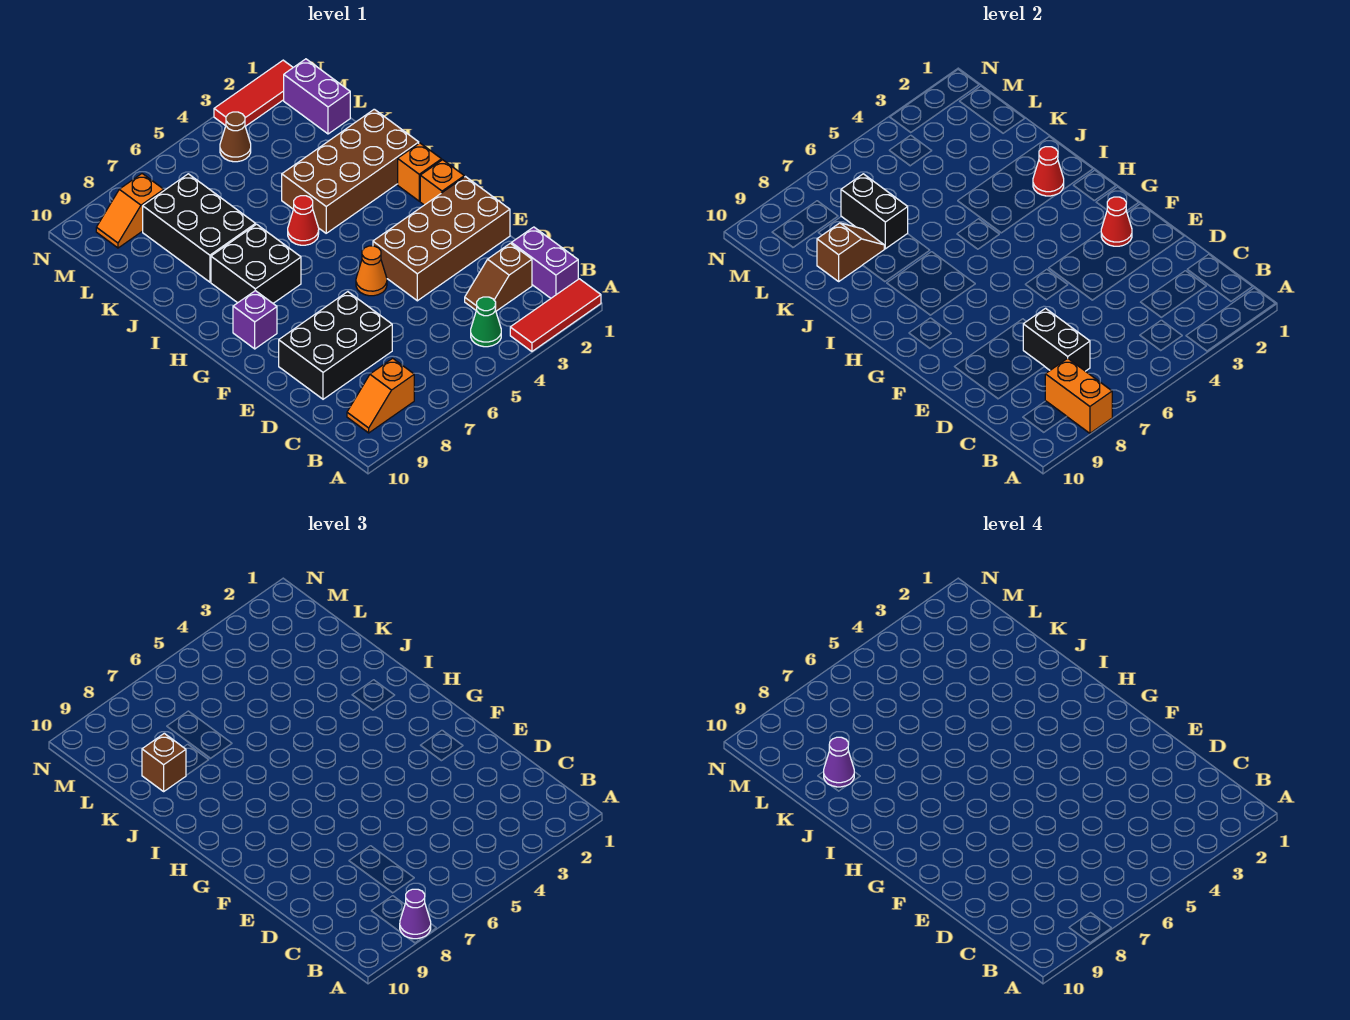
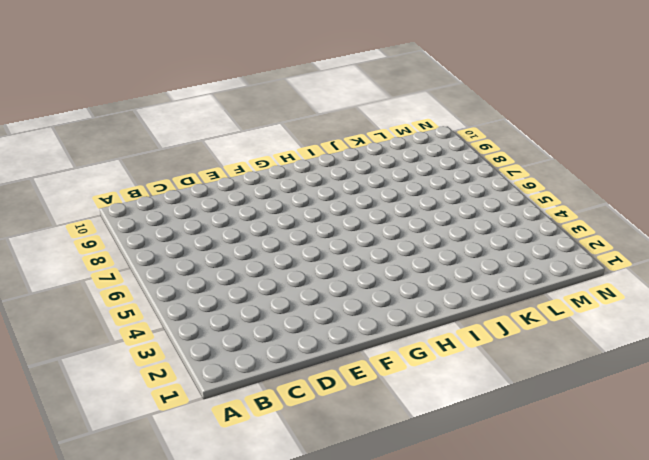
none -> red tile A1:A3 level 1
none -> purple brick B1:C1 level 1
none -> green cone B4 level 1

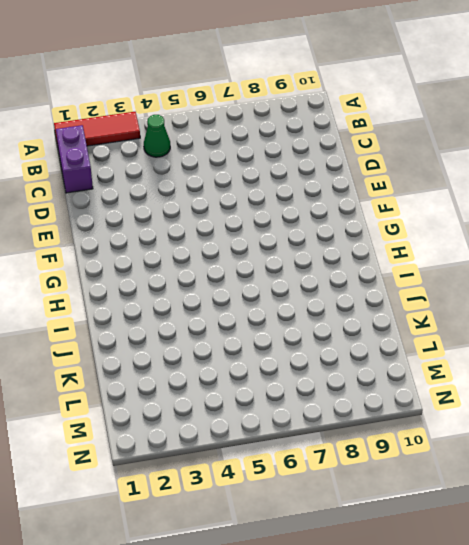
none -> orange slope B8:B9 level 1 top 8
none -> brown slope C2:C3 level 1 top 2
none -> black brick D7:E9 level 1

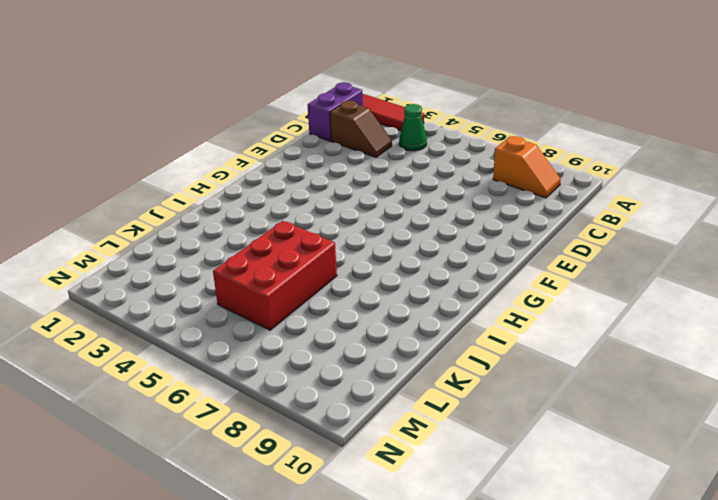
red brick J5:L6 level 1 -> none
none -> black brick D7:E9 level 1
none -> brown brick E1:F4 level 1
none -> orange cone F5 level 1

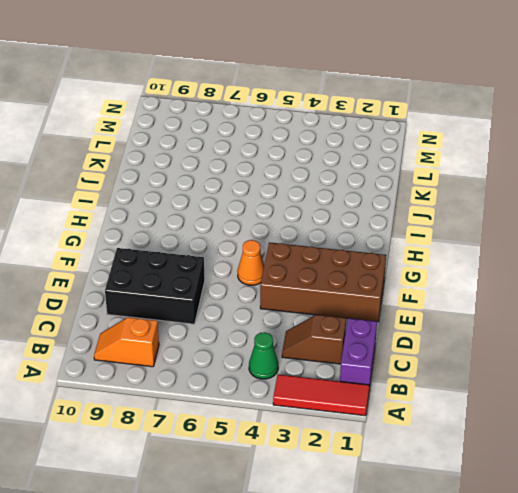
none -> orange brick G1 level 1
none -> purple brick G9 level 1
none -> orange brick H1 level 1

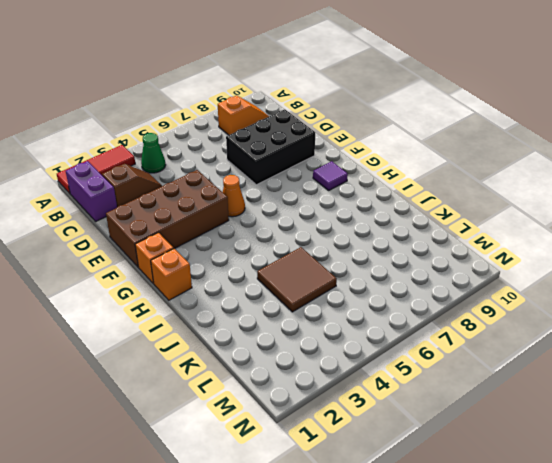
purple tile G9 level 1 -> purple brick G9 level 1
brown tile J4:K5 level 1 -> brown brick I1:J4 level 1
none -> black brick H7:I8 level 1
none -> red cone I5 level 1
none -> black brick J7:L8 level 1

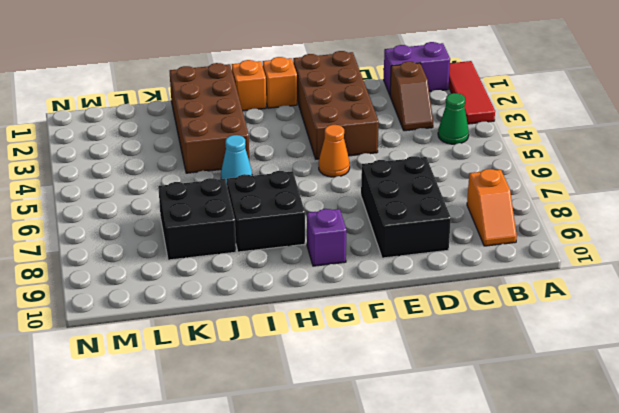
cyan cone I5 level 1 -> red cone I5 level 1
black brick J7:K8 level 1 -> black brick J7:L8 level 1
none -> purple brick L1:M1 level 1
none -> brown cone M4 level 1
none -> orange slope M8:M9 level 1 top 8

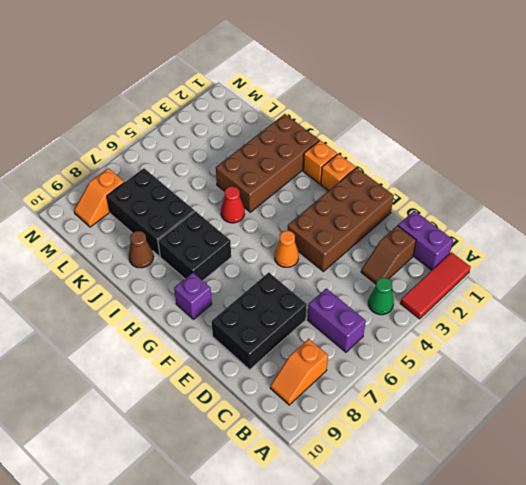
purple brick B6:C6 level 1 -> purple brick L1:M1 level 1
brown cone J9 level 1 -> brown cone M4 level 1
none -> red tile N1:N3 level 1
none -> orange brick A8:B8 level 2
none -> black brick C7:D7 level 2

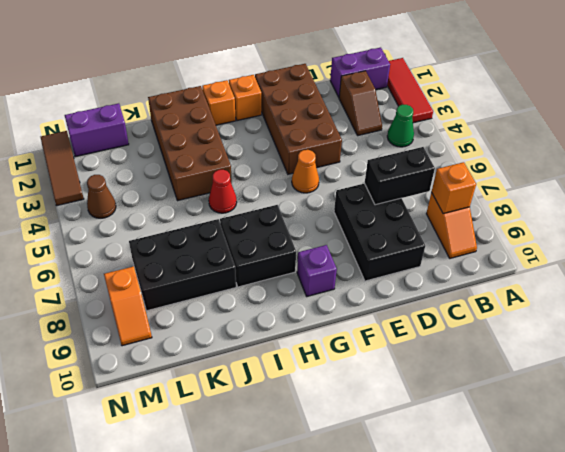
orange brick B8 level 2 -> orange brick A8:B8 level 2
brown tile N1:N3 level 1 -> red tile N1:N3 level 1
none -> red cone F2 level 2
none -> red cone I2 level 2
none -> black brick K7:L7 level 2

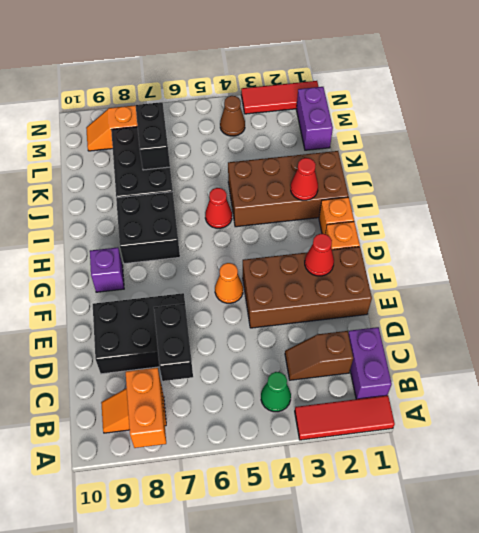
none -> brown slope K8:K9 level 2 top 9
none -> purple cone A8 level 3
none -> brown brick K9 level 3

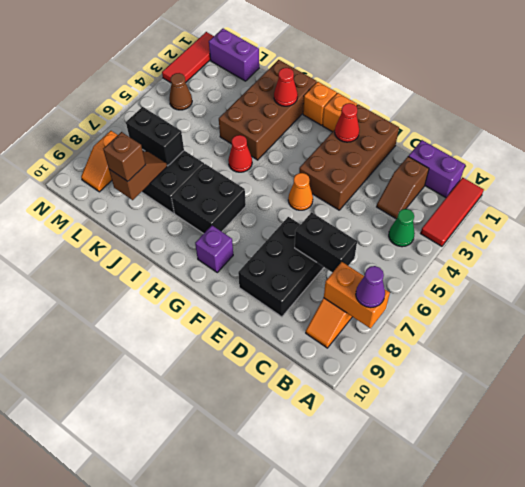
none -> purple cone K9 level 4

